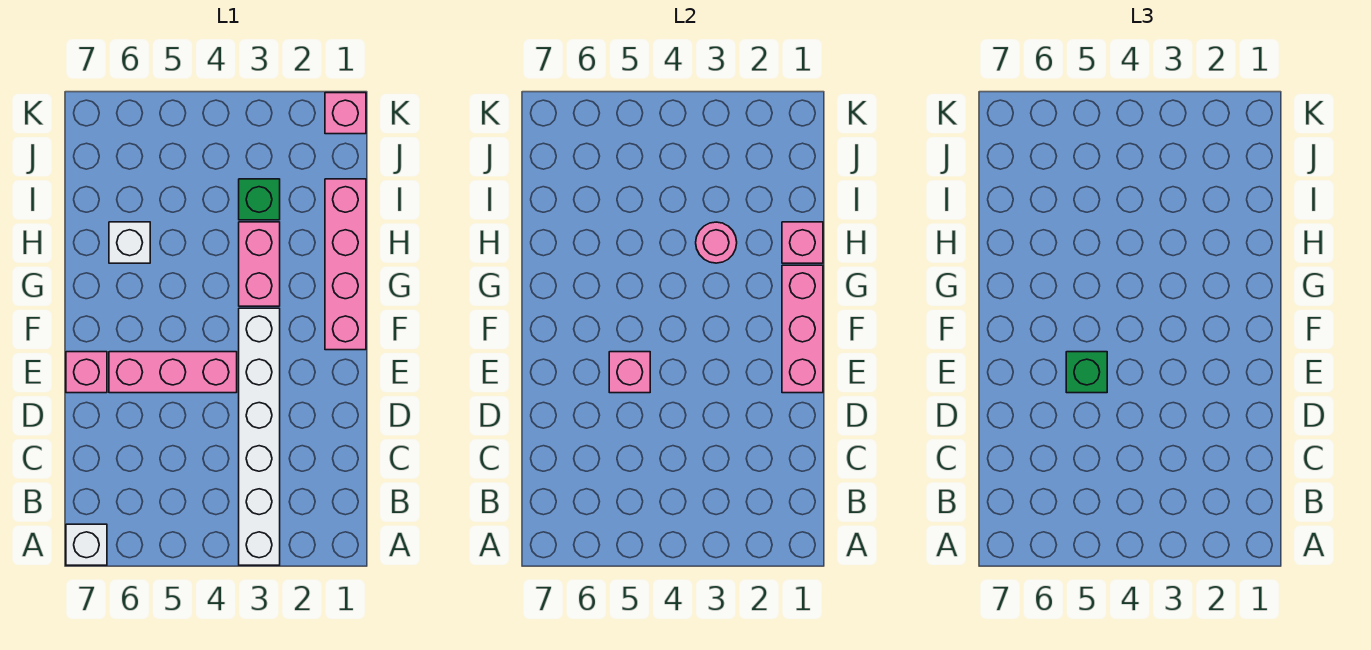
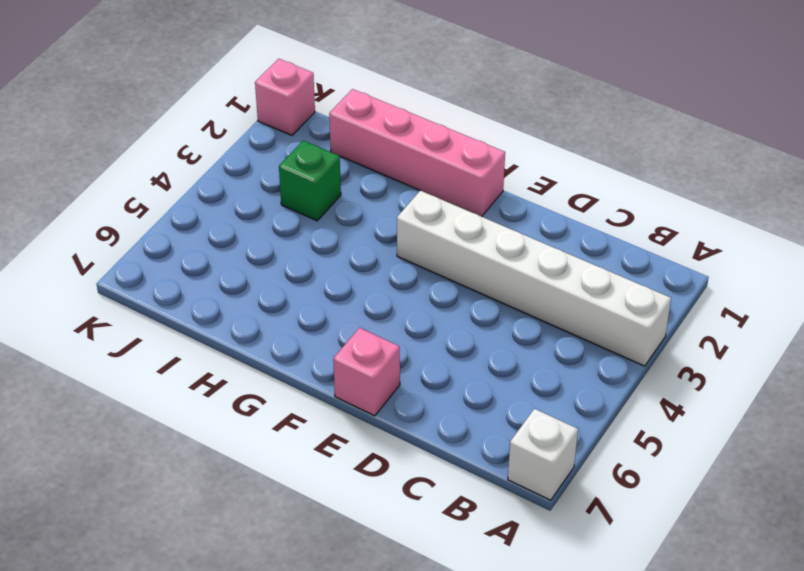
none -> pink brick E4:E6 level 1
none -> pink brick G3:H3 level 1
none -> white brick H6 level 1

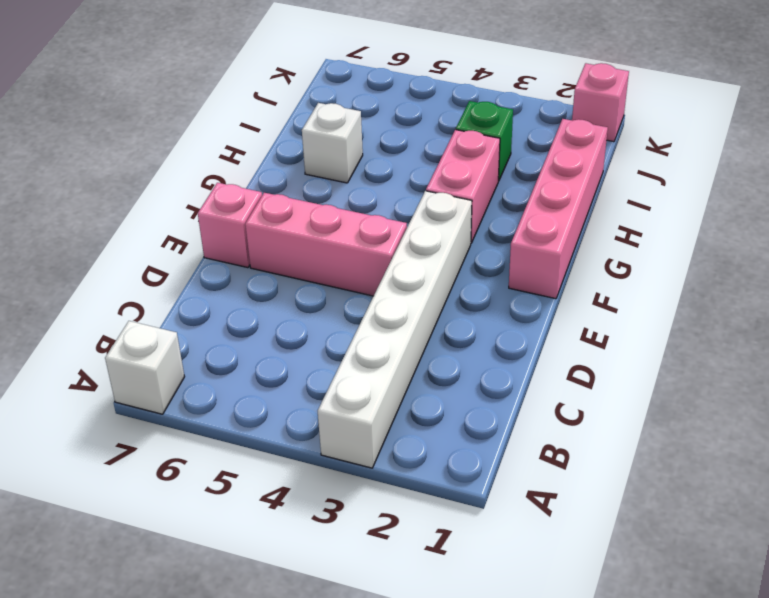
none -> pink brick E1:G1 level 2
none -> pink brick E5 level 2
none -> pink brick H1 level 2

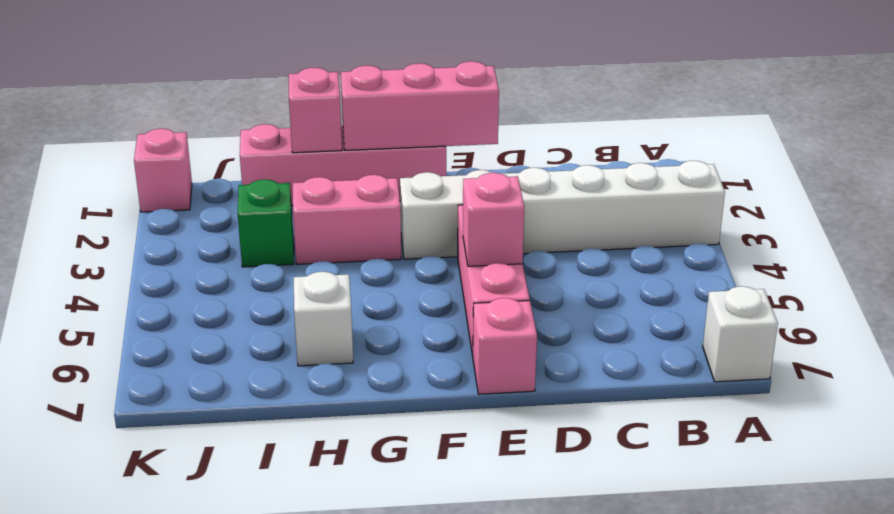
none -> pink round brick H3 level 2
none -> green brick E5 level 3

